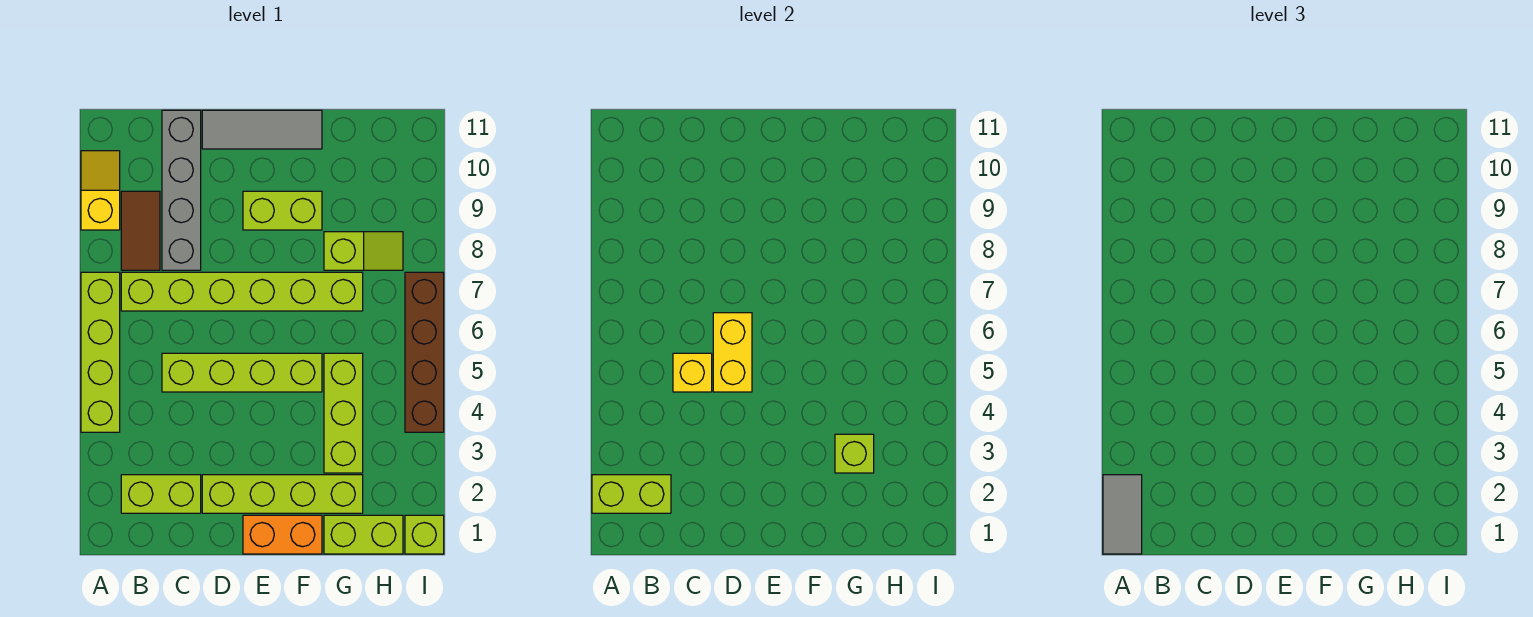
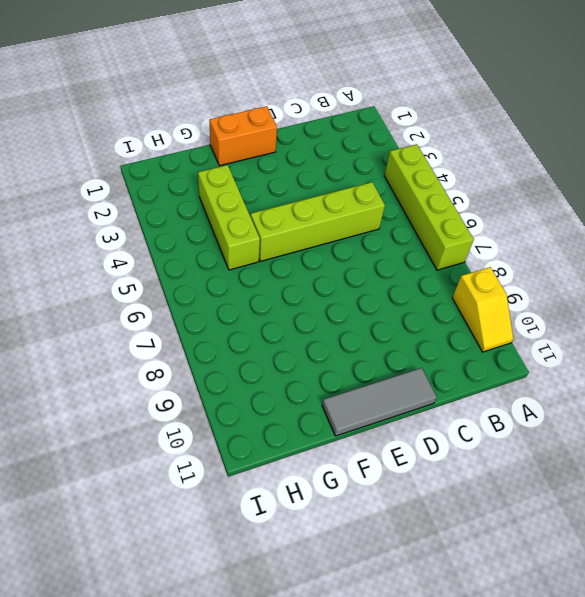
none -> lime brick B2:C2 level 1
none -> lime brick B7:G7 level 1
none -> brown tile B8:B9 level 1

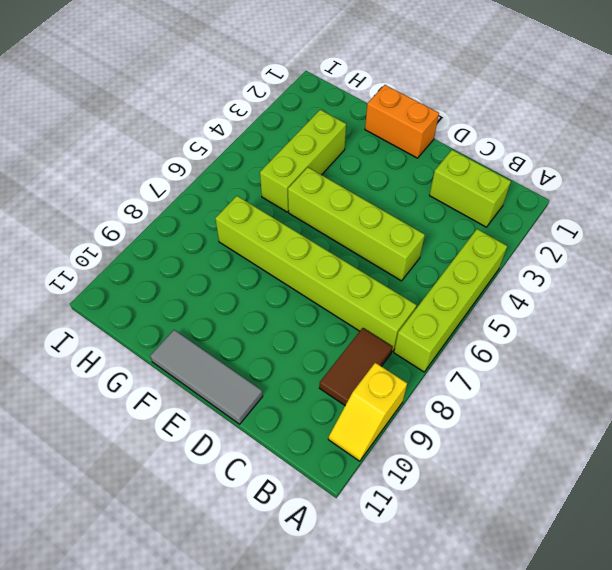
none -> grey brick C8:C11 level 1
none -> lime brick D2:G2 level 1
none -> lime brick E9:F9 level 1

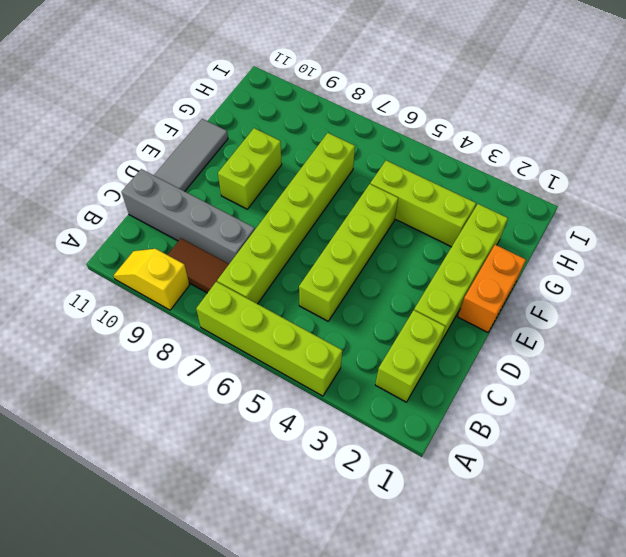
none -> lime brick G1:H1 level 1
none -> lime slope G8:H8 level 1 top G
none -> lime brick I1 level 1

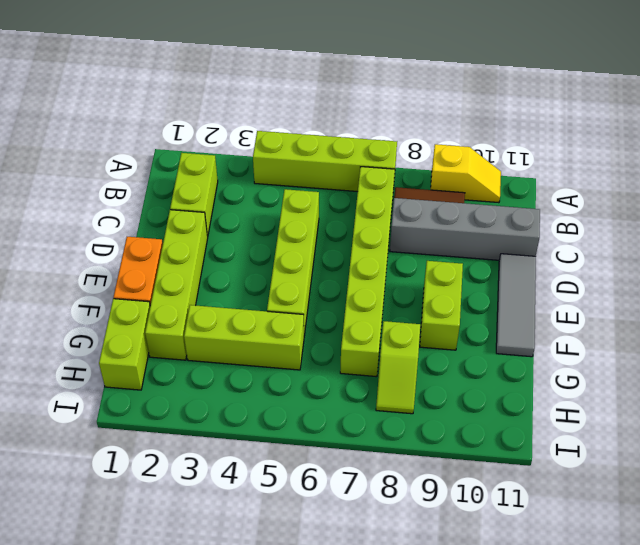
none -> lime brick I1 level 1
none -> brown brick I4:I7 level 1
none -> lime brick A2:B2 level 2

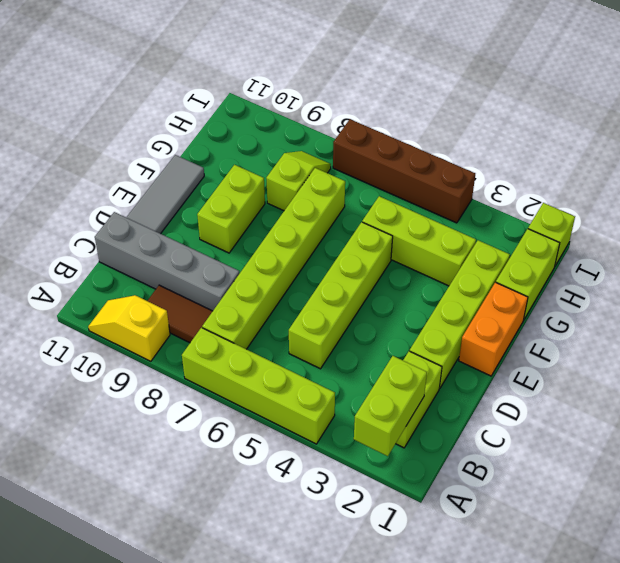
none -> yellow brick C5 level 2
none -> yellow brick D5:D6 level 2
none -> lime brick G3 level 2

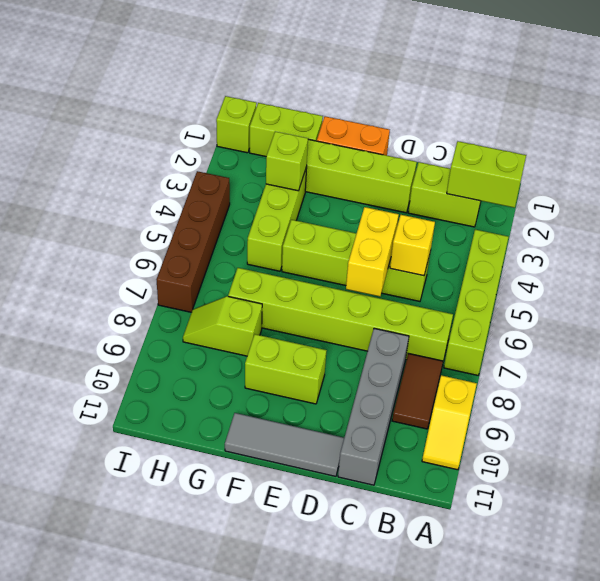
none -> grey tile A1:A2 level 3

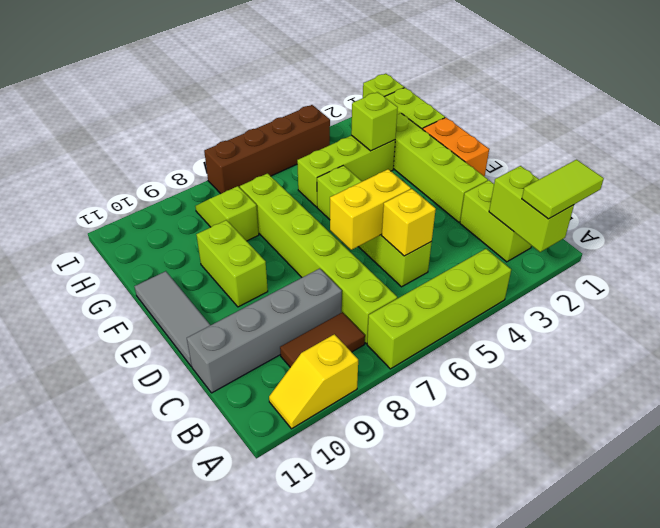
lime tile A1:A2 level 3 -> grey tile A1:A2 level 3

